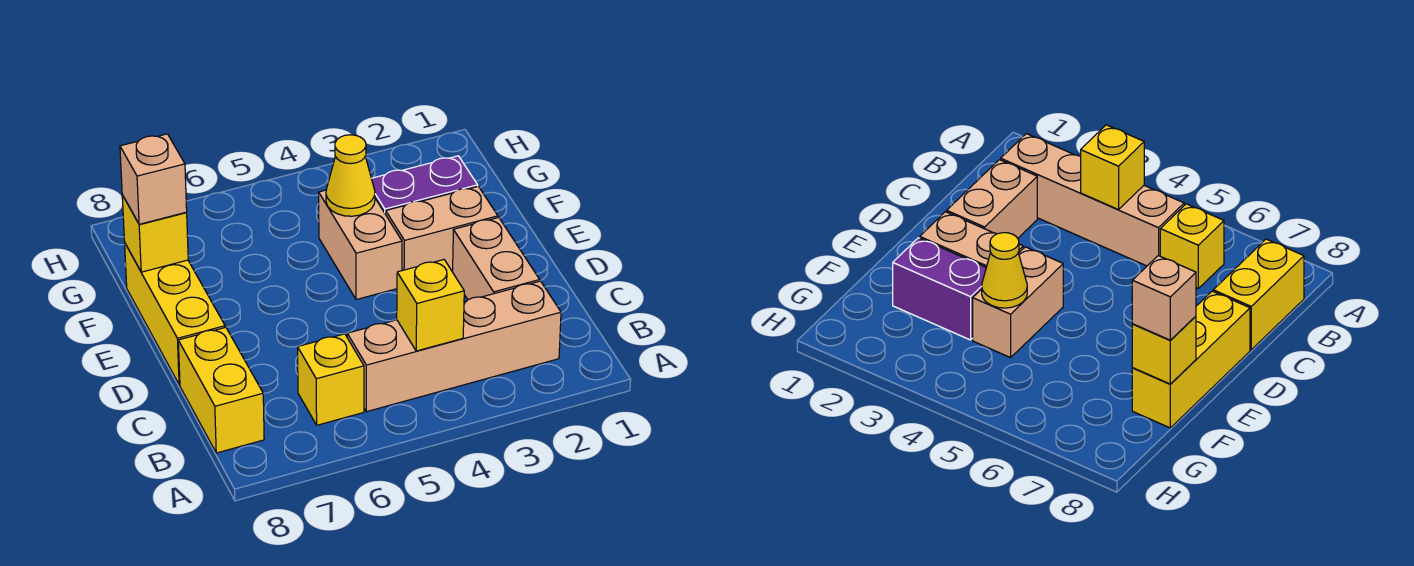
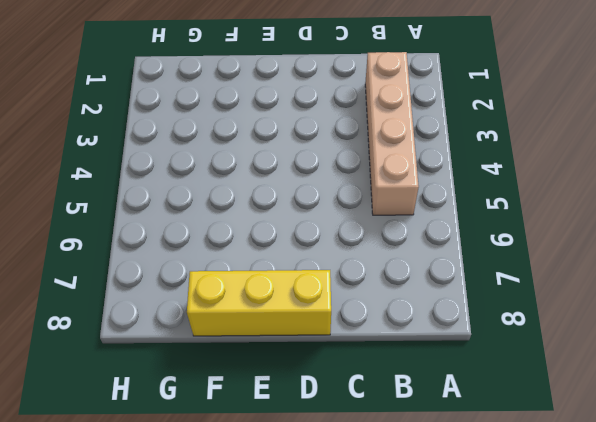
none -> yellow brick B6 level 1
none -> yellow brick B8:C8 level 1
none -> tan brick C2:D2 level 1

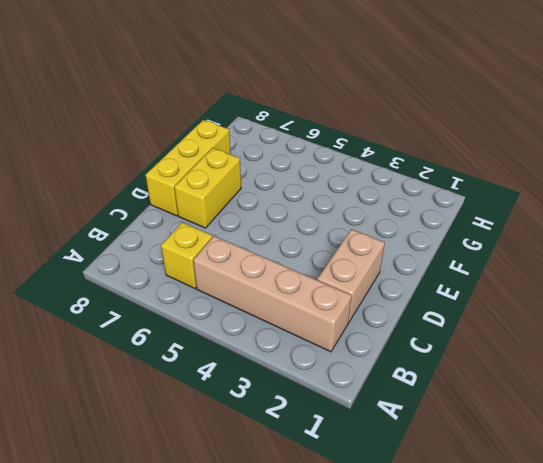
yellow brick D7:E7 level 1 -> yellow brick B8:C8 level 1
none -> tan brick E2:E3 level 1
none -> tan brick E4:F4 level 1
none -> purple brick F2:F3 level 1

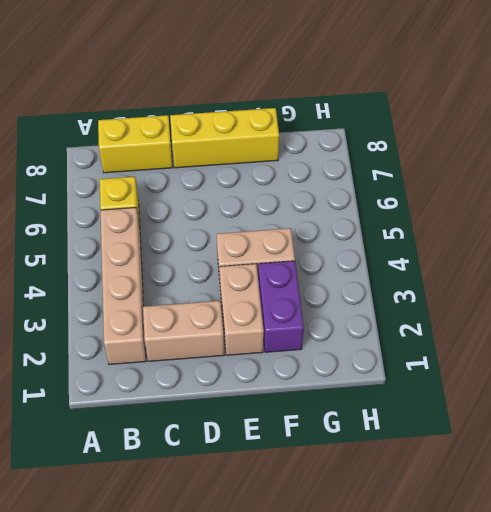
none -> yellow brick B4 level 2
none -> yellow cone F4 level 2
none -> yellow brick F8 level 2

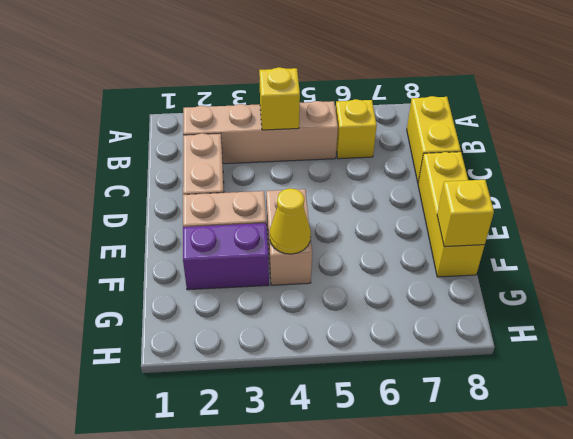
none -> tan brick F8 level 3

